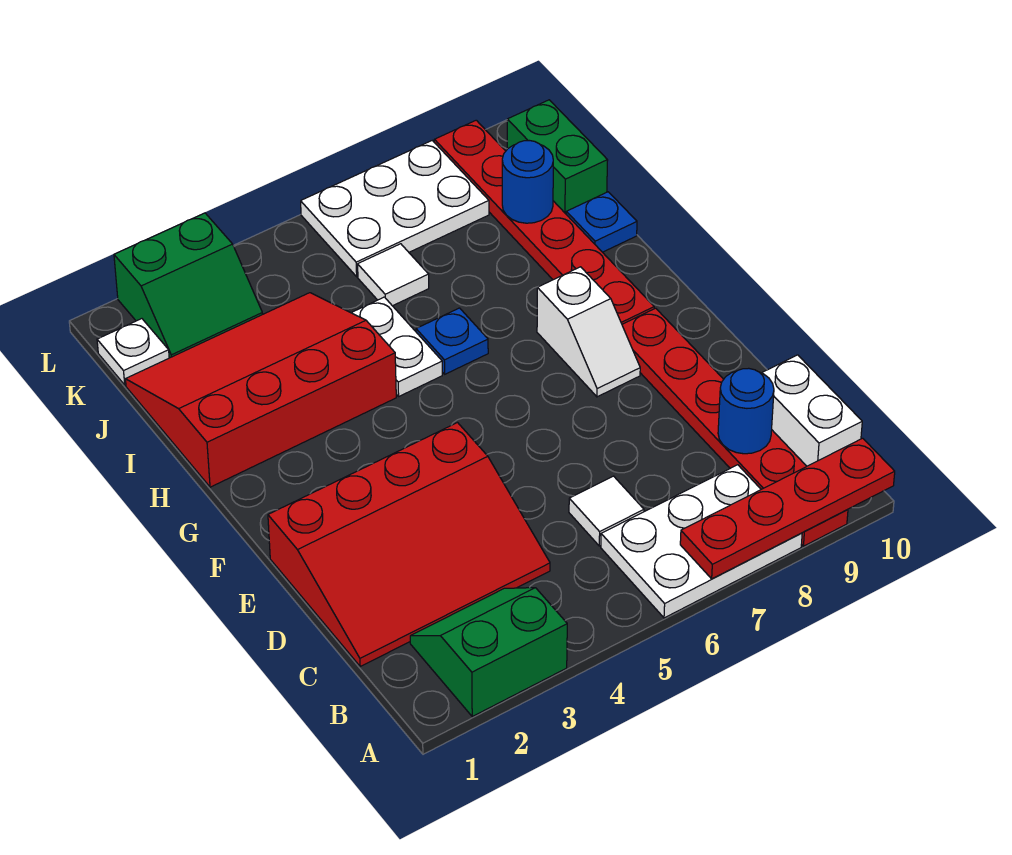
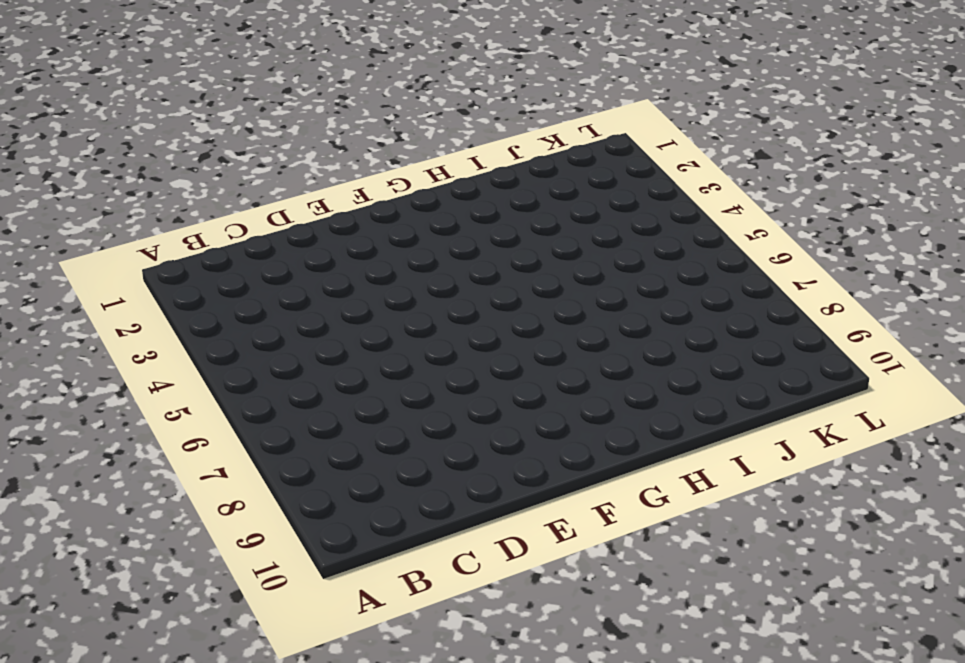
none -> green slope A2:B3 level 1 top A
none -> white plate A6:B8 level 1
none -> red plate A9:F9 level 1

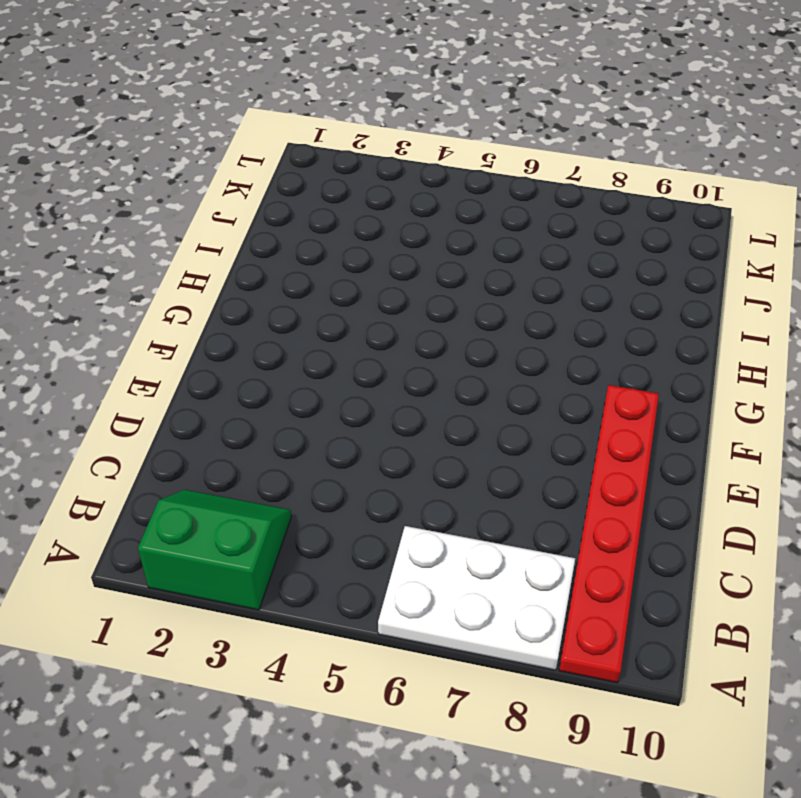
none -> white brick B10:C10 level 1
none -> red slope C1:E4 level 1 top E
none -> white tile C6 level 1

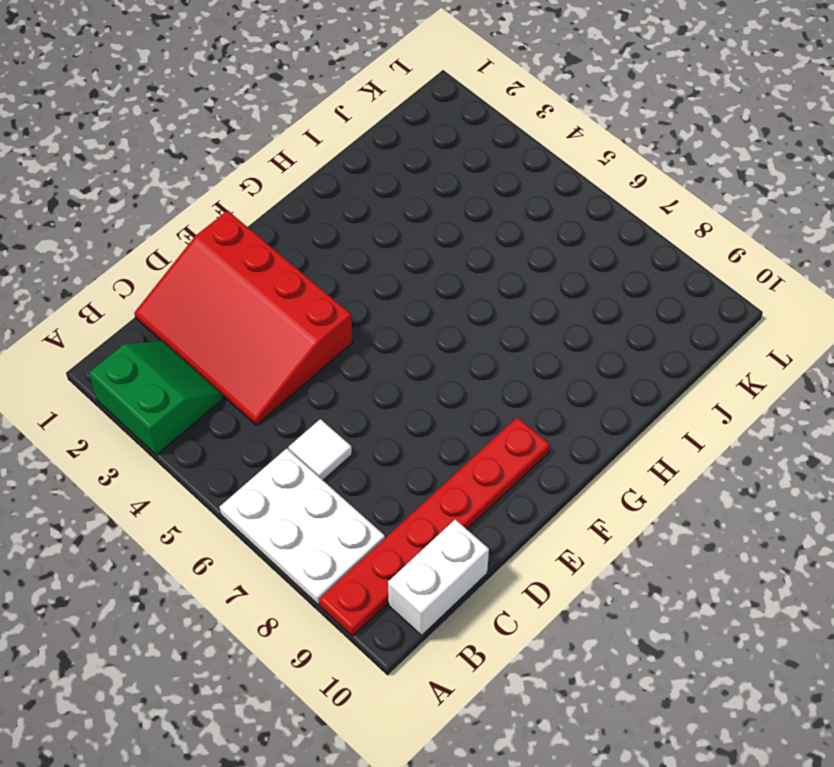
none -> white slope F8:G8 level 1 top G
none -> red plate G9:L9 level 1
none -> red slope H1:J4 level 1 top H

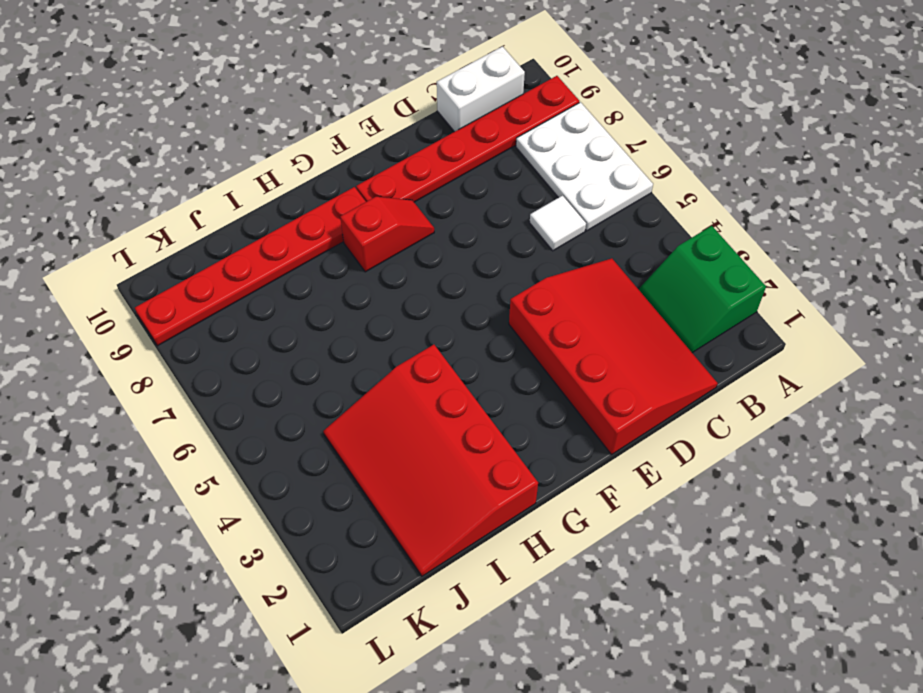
red slope F8:G8 level 1 top G -> white slope F8:G8 level 1 top G
none -> white plate H5:I5 level 1
none -> blue plate H6 level 1
none -> blue plate I10 level 1

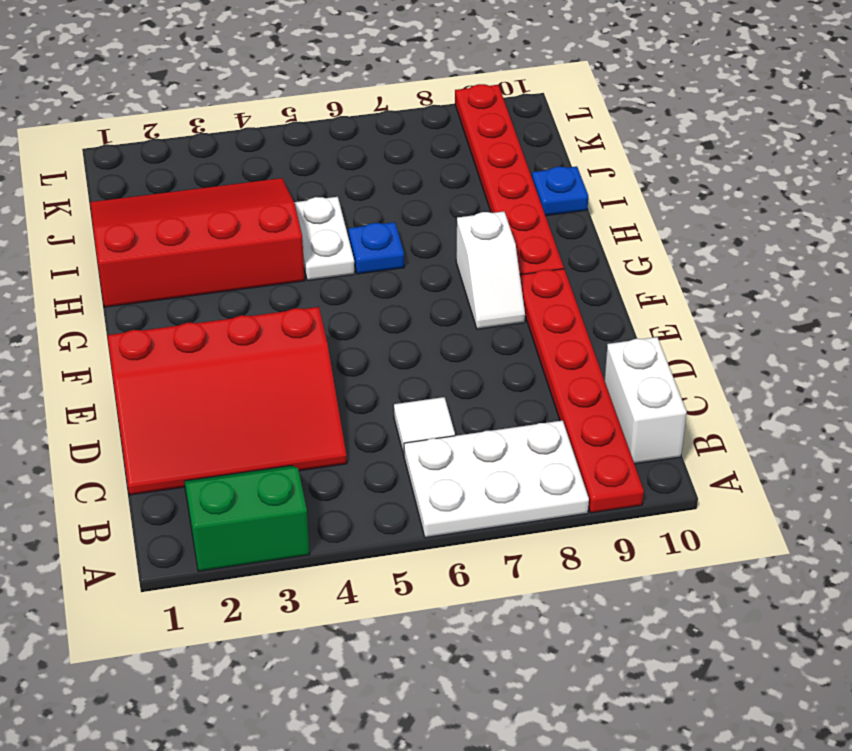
none -> white tile J6 level 1
none -> green brick J10:K10 level 1
none -> white plate K1 level 1

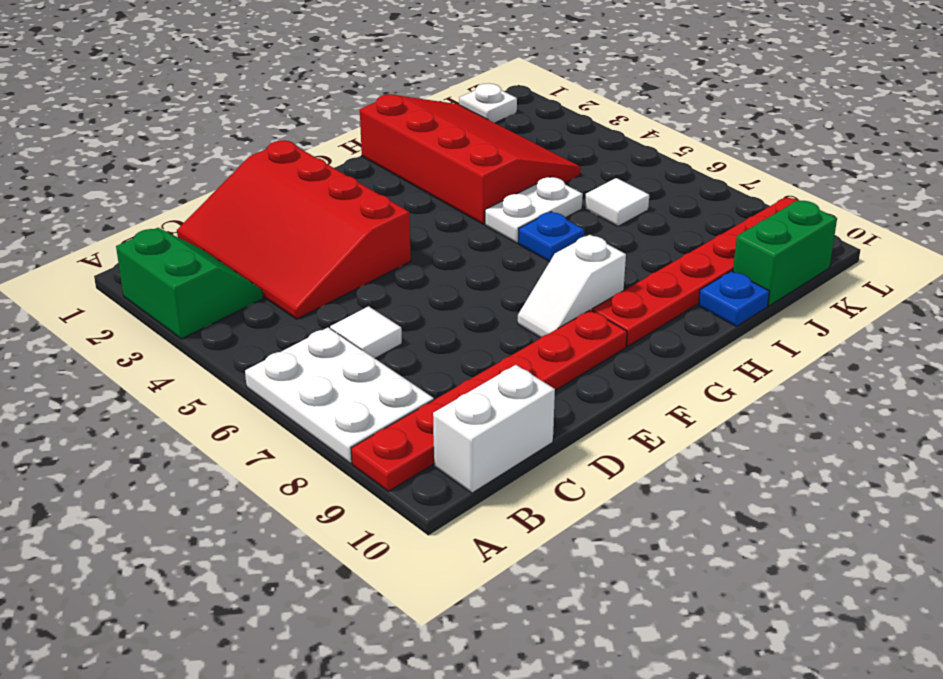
none -> green slope K2:L3 level 1 top L
none -> white plate K6:L8 level 1
none -> red plate A7:A10 level 2

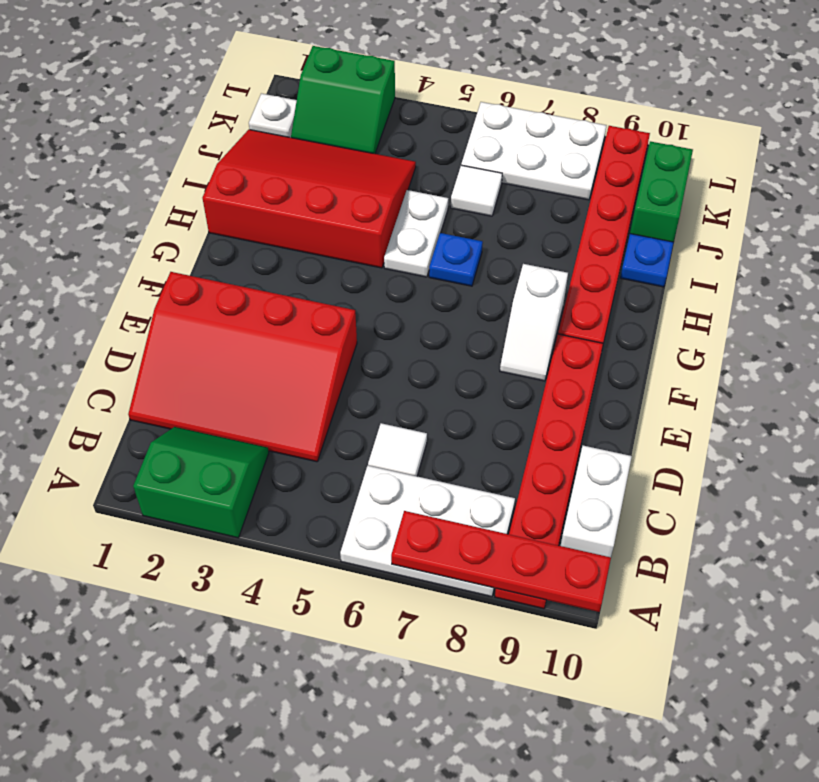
none -> blue round brick C9 level 2
none -> blue round brick J9 level 2

